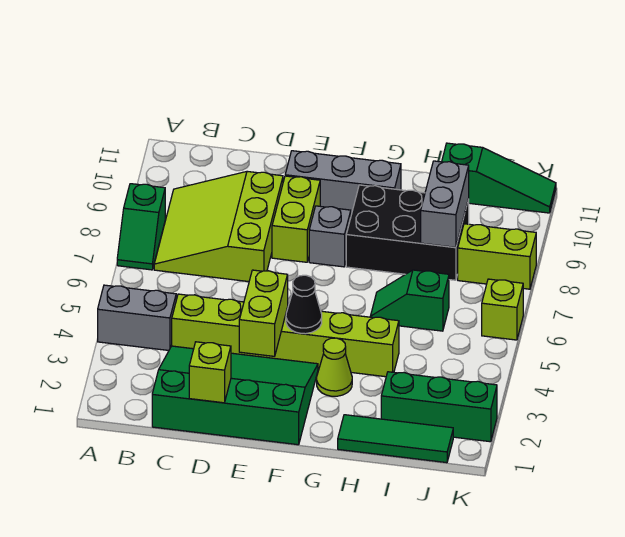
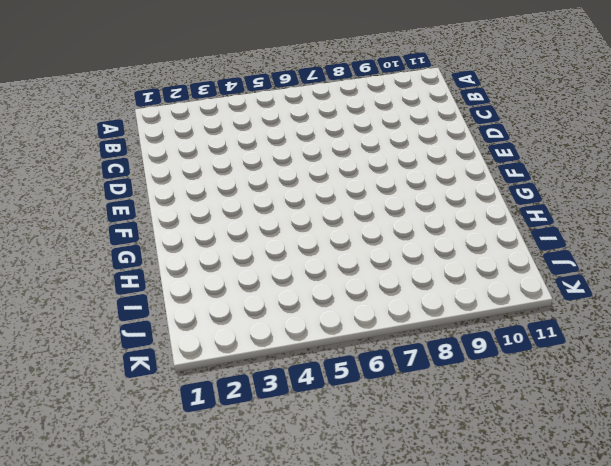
none -> grey brick A4:B4 level 1
none -> green slope A7:A8 level 1 top 8
none -> lime slope B7:D9 level 1 top D

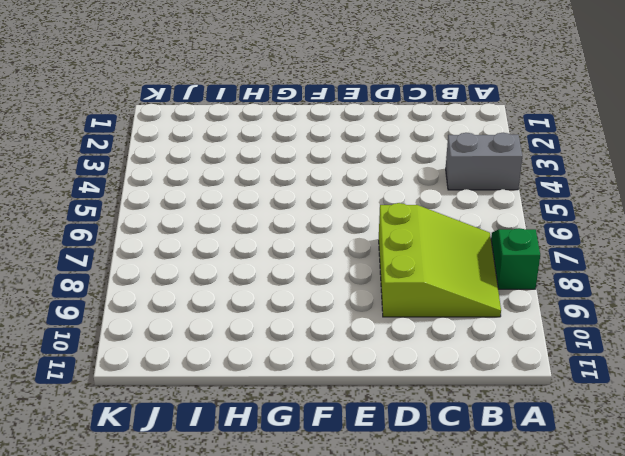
none -> green slope C1:F3 level 1 top 1
none -> lime brick C4:H4 level 1
none -> lime brick E8:E9 level 1

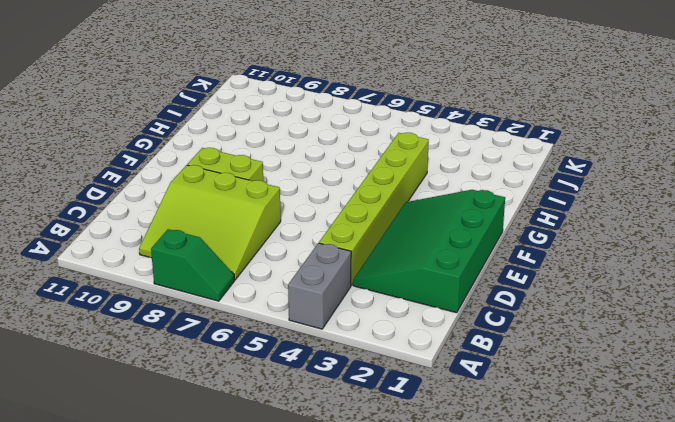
none -> grey brick E10:G10 level 1
none -> grey brick F8 level 1
none -> lime cone G3 level 1

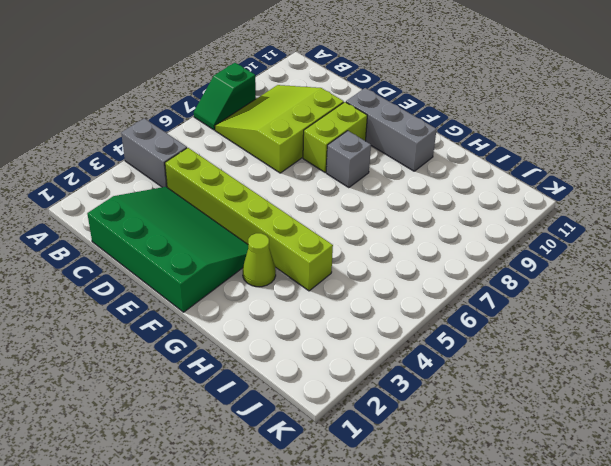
none -> black brick G8:I9 level 1
none -> green tile H1:J1 level 1
none -> green slope H6:I6 level 1 top I

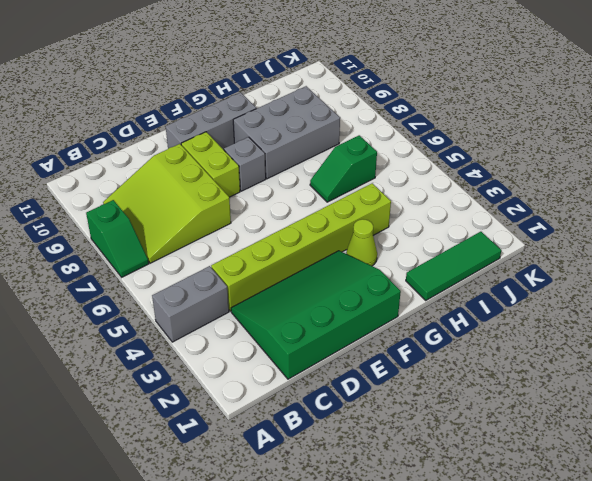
grey brick G8:I9 level 1 -> black brick G8:I9 level 1
none -> green brick I2:K2 level 1
none -> green slope I11:K11 level 1 top I
none -> lime brick J8:K8 level 1

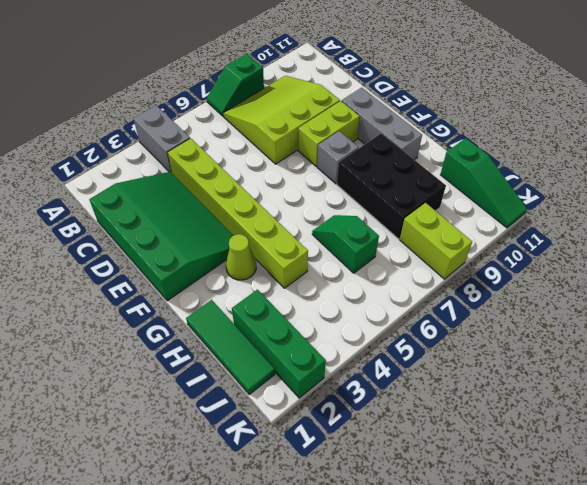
none -> lime brick K6 level 1
none -> lime brick D1 level 2
none -> lime brick E3:E4 level 2

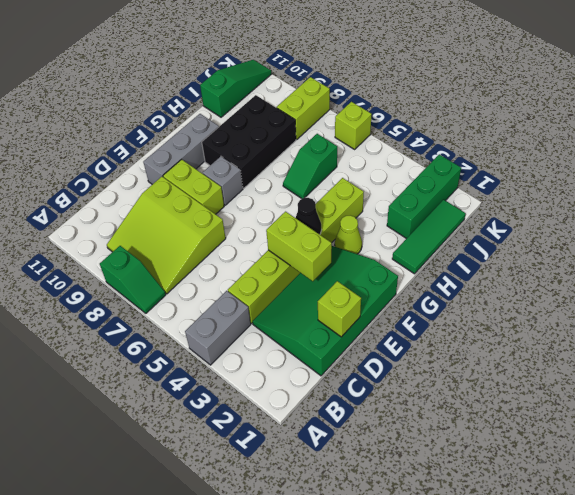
none -> grey brick I8:I9 level 2

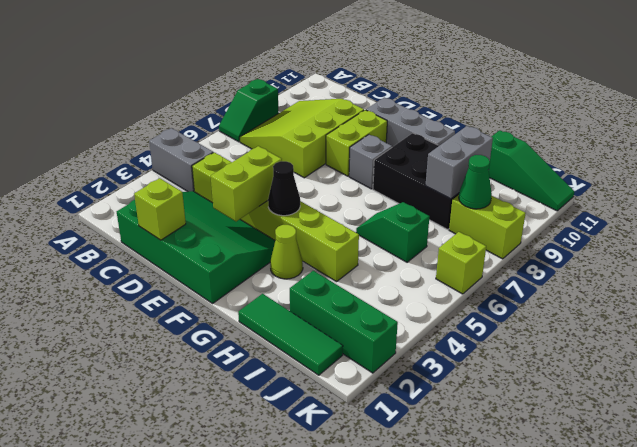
green cone J8 level 2 -> none

